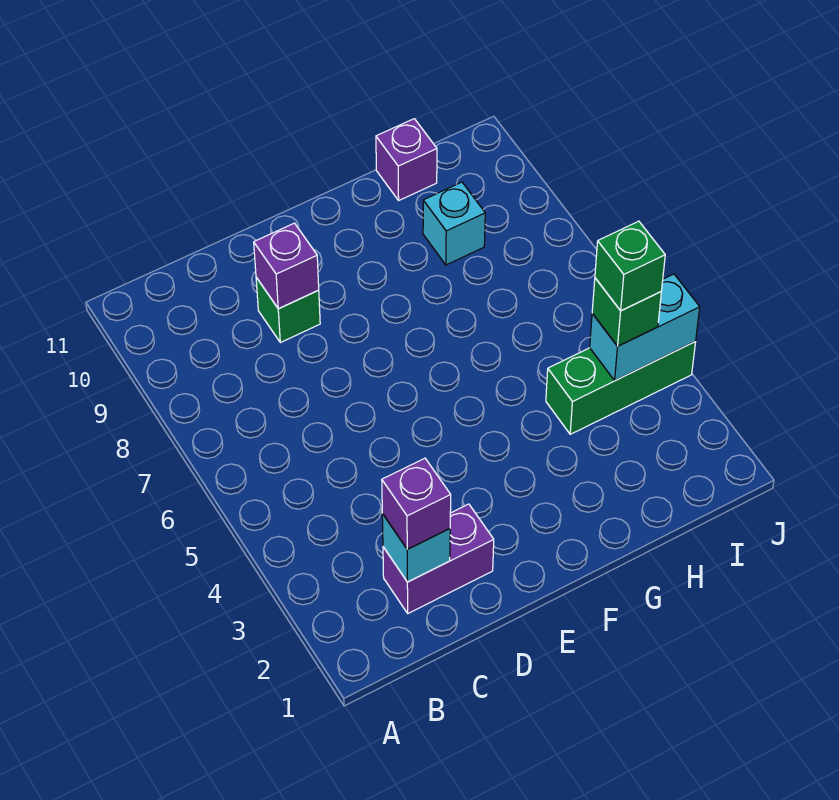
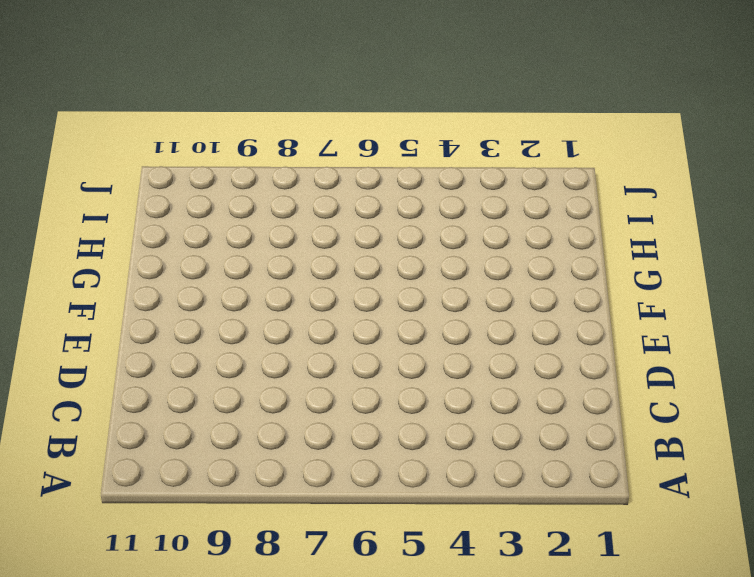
none -> purple brick C2:D2 level 1
none -> green brick D9 level 1

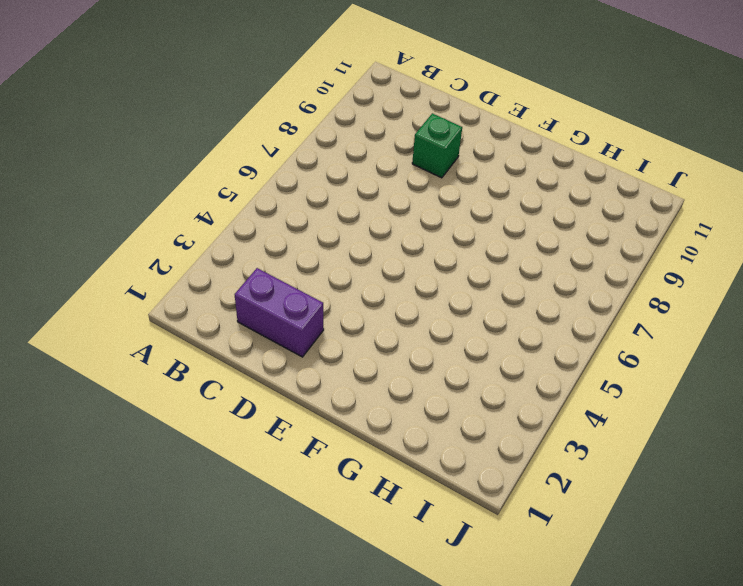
none -> green brick H4:J4 level 1
none -> cyan brick H9 level 1

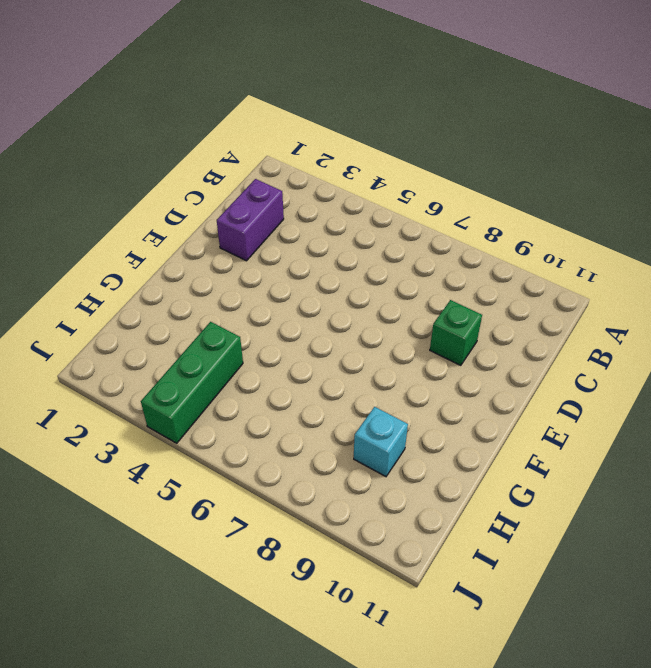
none -> purple brick H11 level 1
none -> cyan brick C2 level 2

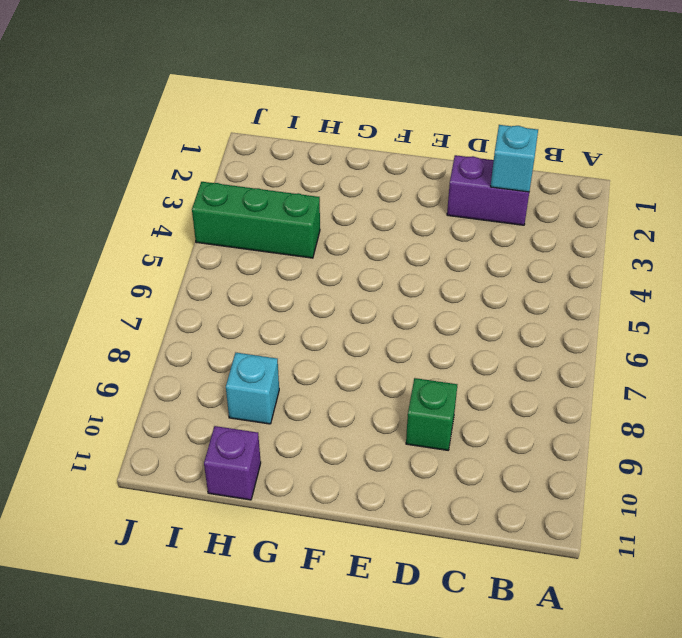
none -> purple brick D9 level 2
none -> cyan brick I4:J4 level 2

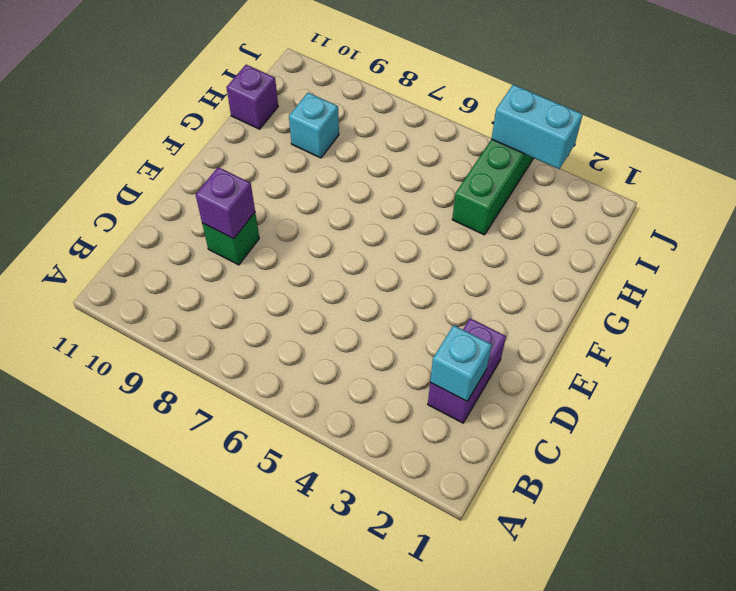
cyan brick J3:J4 level 2 -> cyan brick I4:J4 level 2
none -> purple brick C2 level 3
none -> green brick I4 level 3

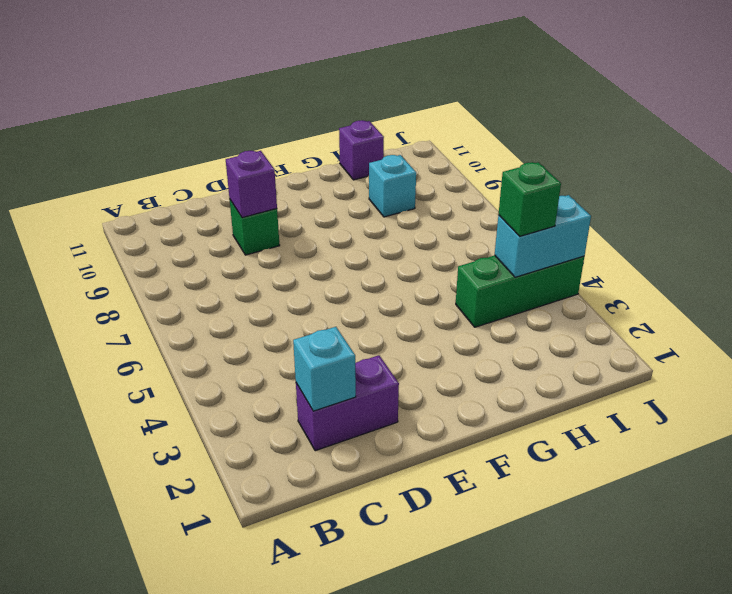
none -> purple brick C2 level 3
none -> green brick I4 level 4

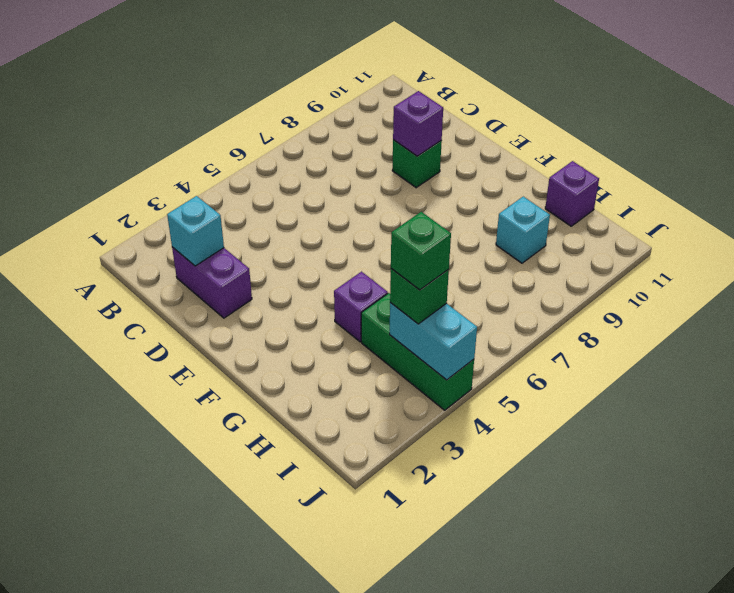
purple brick G4 level 1 -> purple brick C2 level 3

